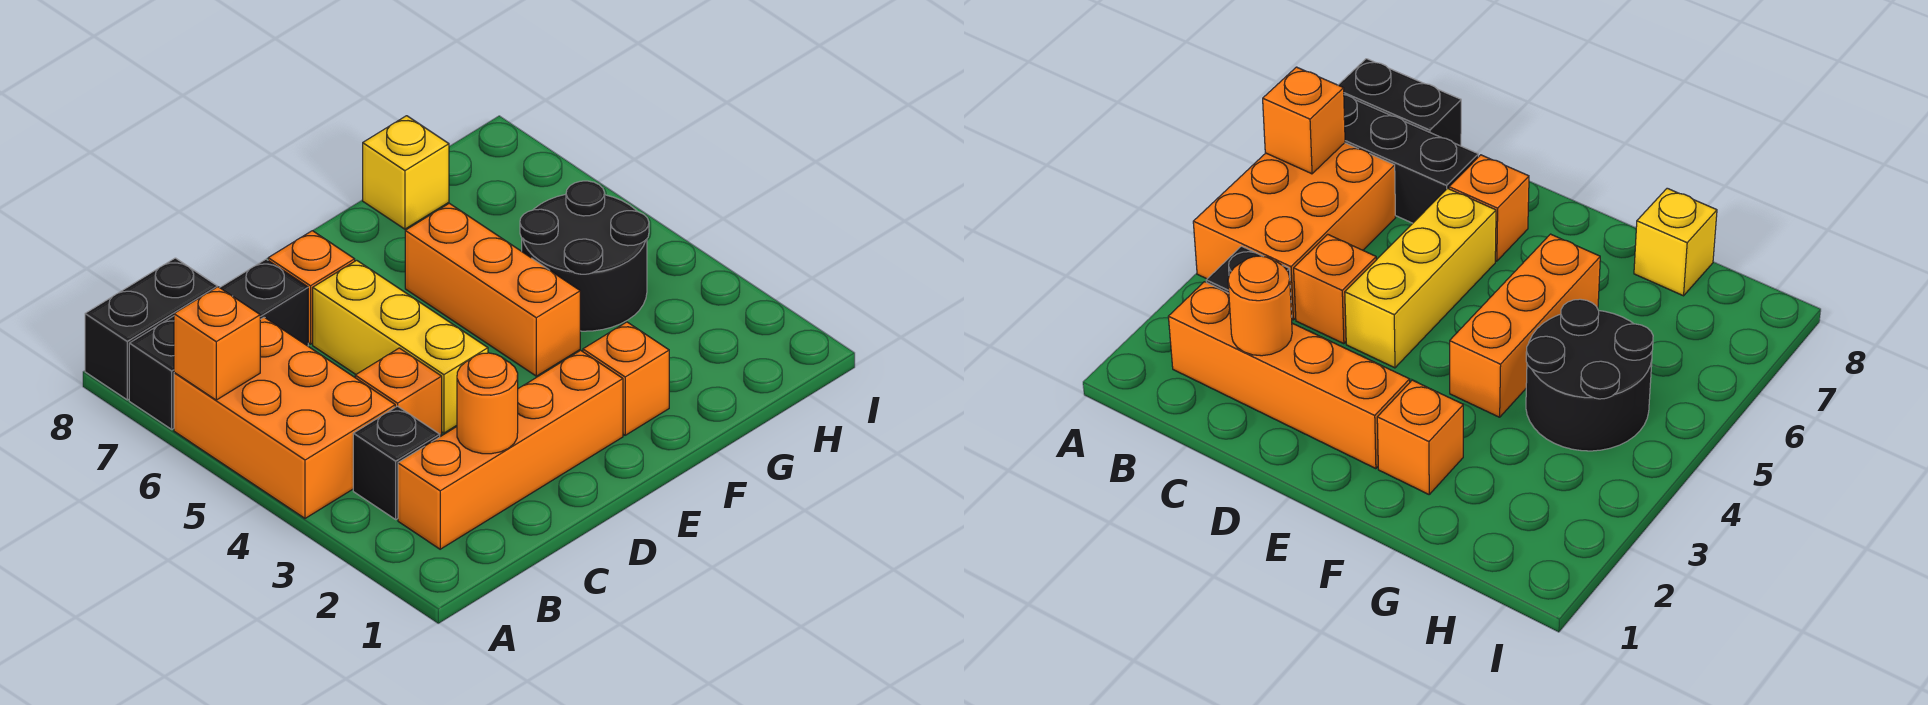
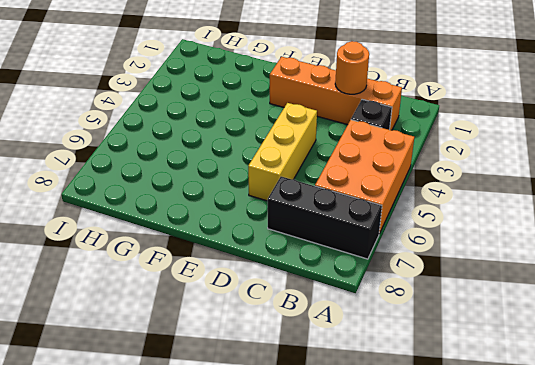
none -> black brick A8:B8 level 1
none -> orange brick C4 level 1
none -> orange brick D7 level 1

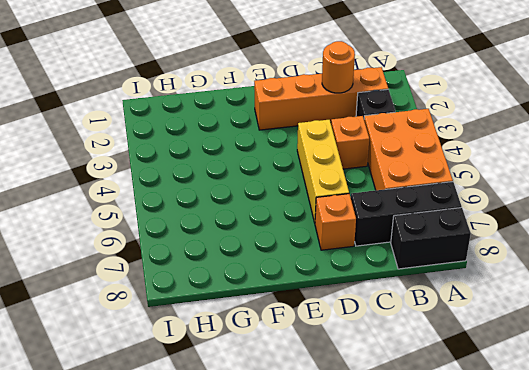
none -> orange brick F2 level 1
none -> orange brick F4:F6 level 1
none -> black round brick G4:H5 level 1

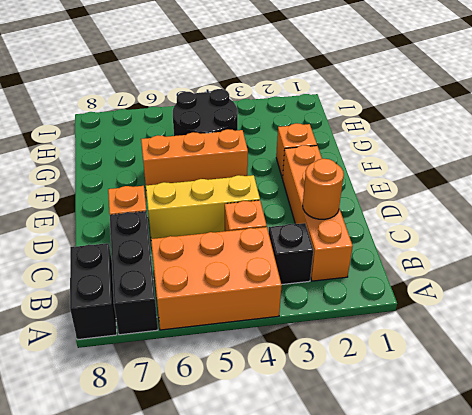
none -> yellow brick G8 level 1
none -> orange brick A6 level 2

